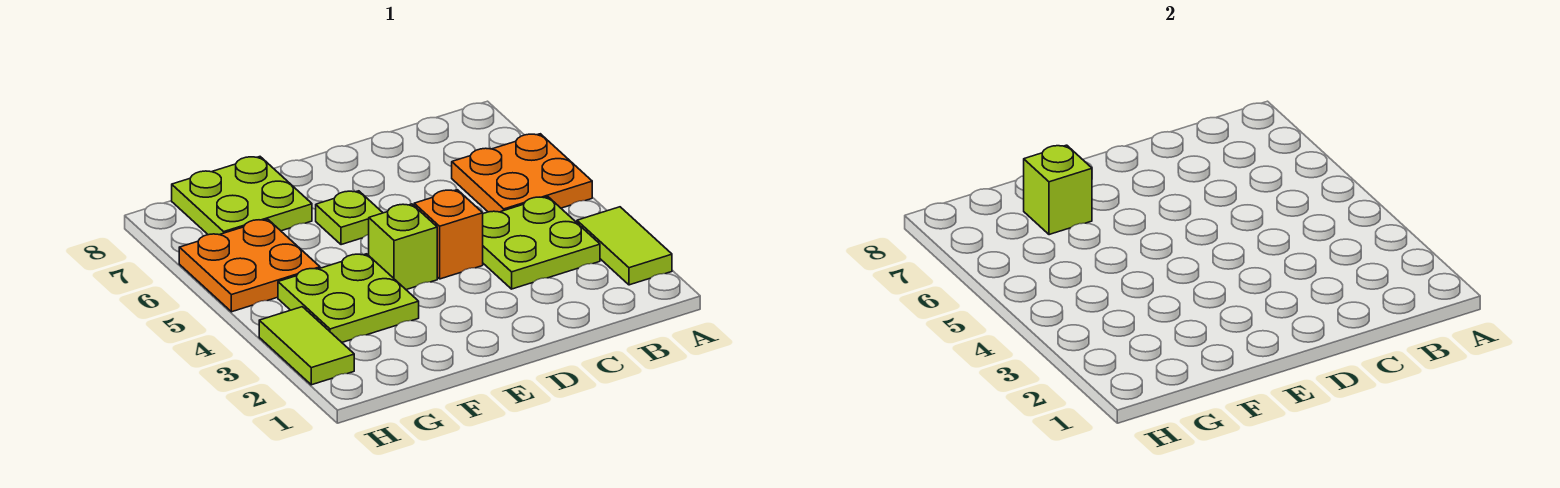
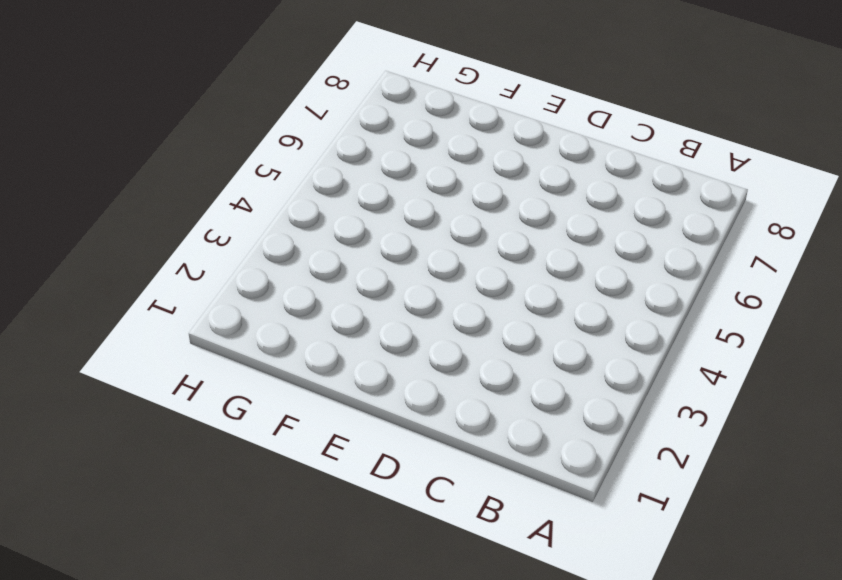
none -> lime tile A2:A3 level 1
none -> orange plate A5:B6 level 1

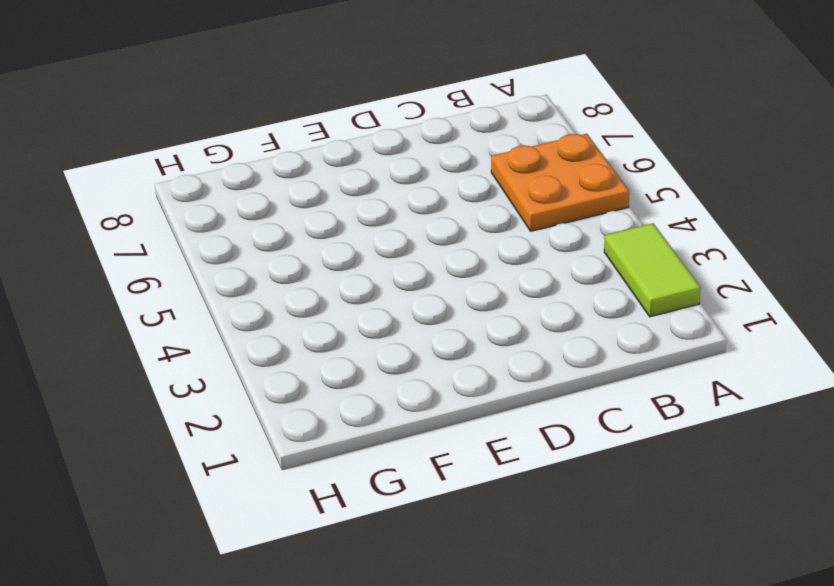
none -> lime plate B3:C4 level 1
none -> orange brick D4 level 1

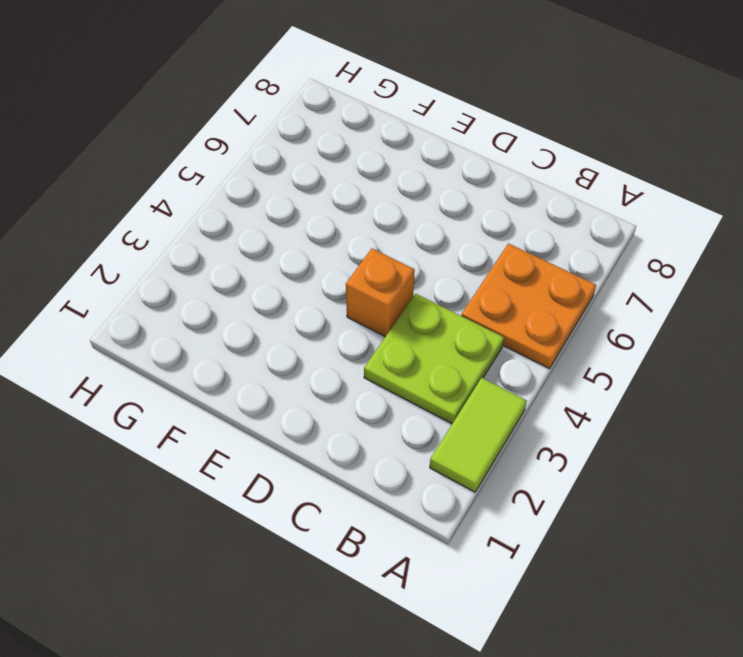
none -> lime brick E4 level 1
none -> lime plate E6 level 1

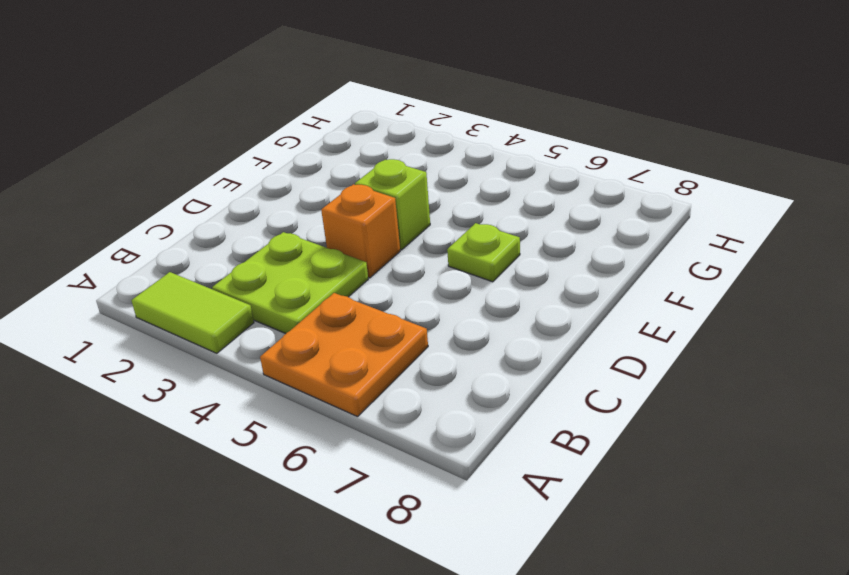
none -> lime plate F3:G4 level 1
none -> lime plate F7:G8 level 1

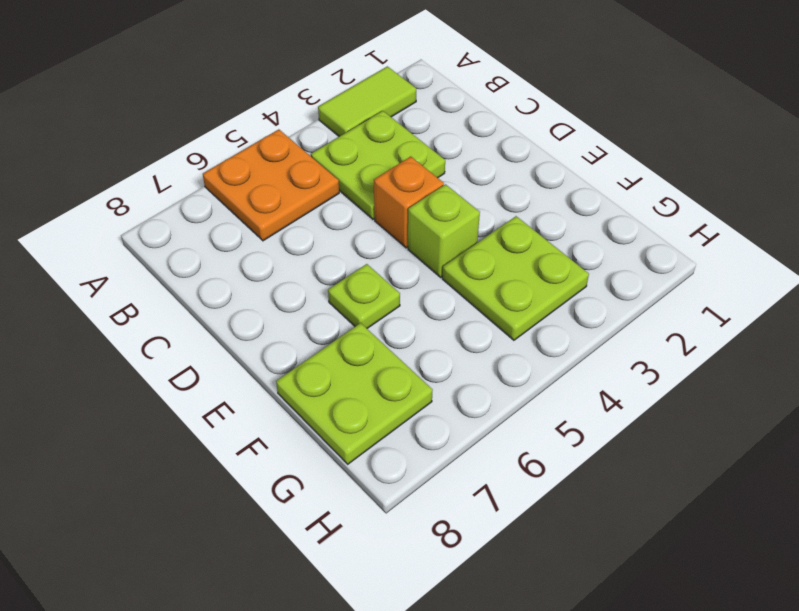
none -> orange plate G5:H6 level 1
none -> lime tile H2:H3 level 1

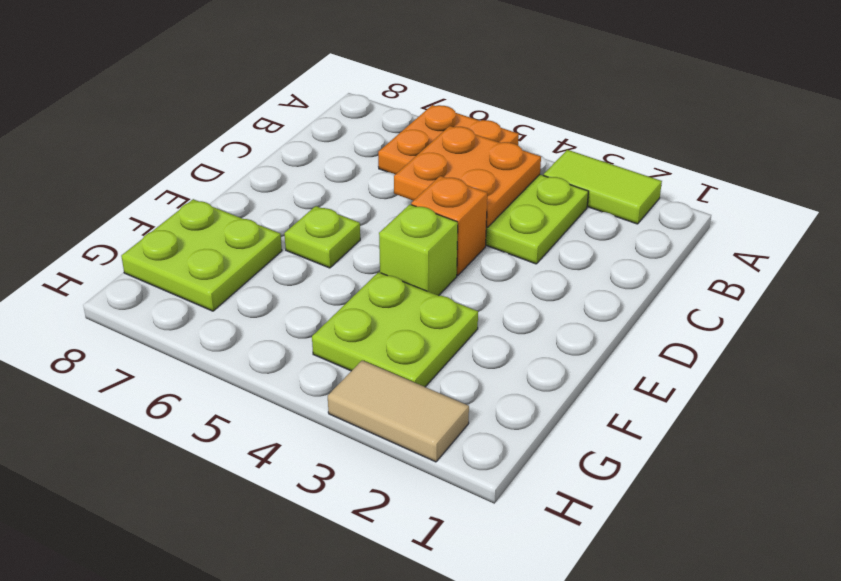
orange plate B4:C5 level 2 -> orange plate G5:H6 level 1
tan tile H2:H3 level 1 -> lime tile H2:H3 level 1
none -> lime brick F7 level 2

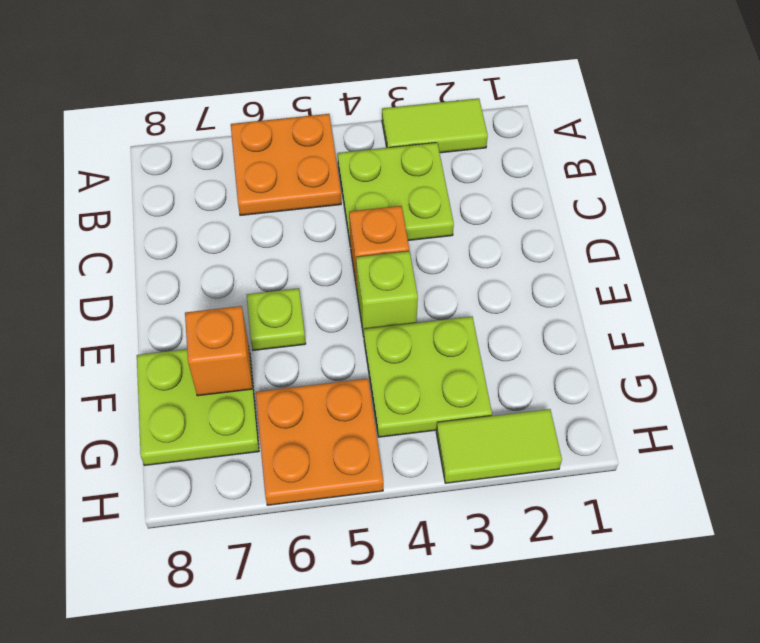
orange brick F7 level 2 -> lime brick F7 level 2

